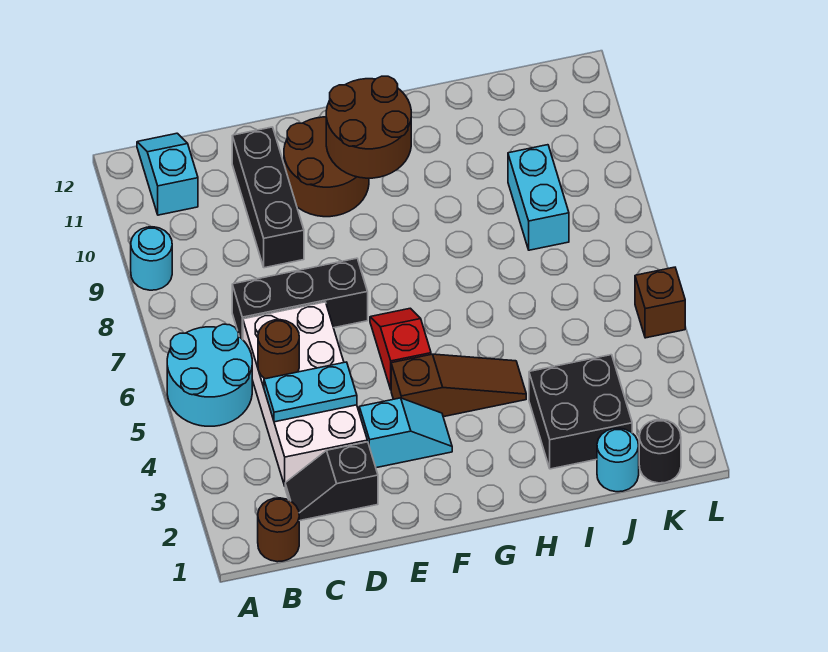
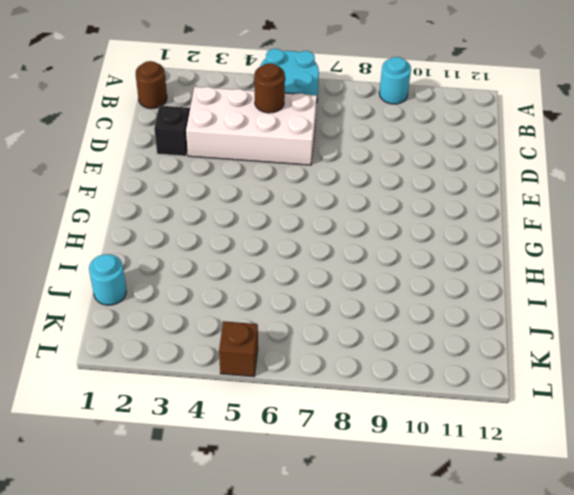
none -> cyan slope B11:B12 level 1 top 11
none -> black brick C7:E7 level 1
none -> black brick D9:D11 level 1

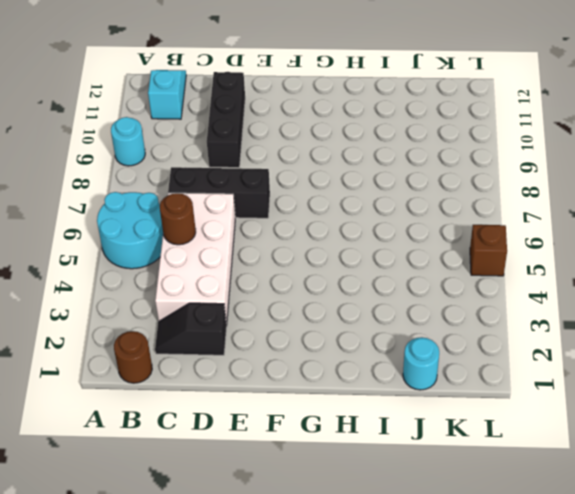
none -> cyan slope E3:F3 level 1 top E
none -> brown round brick E10:F11 level 1
none -> brown slope F4:H4 level 1 top F

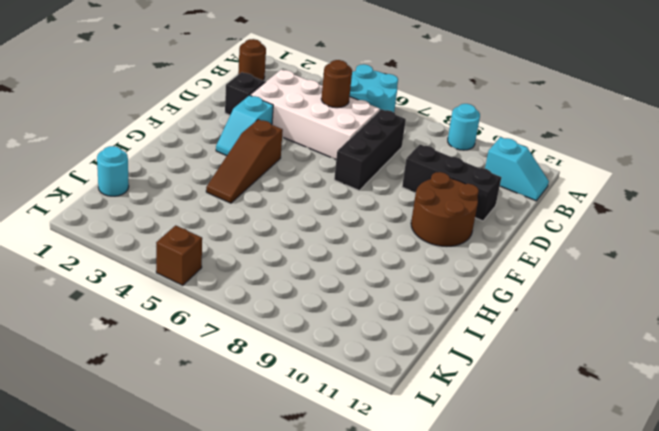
none -> red slope F5:F6 level 1 top 5
none -> black brick I2:J3 level 1
none -> cyan brick J8:J9 level 1

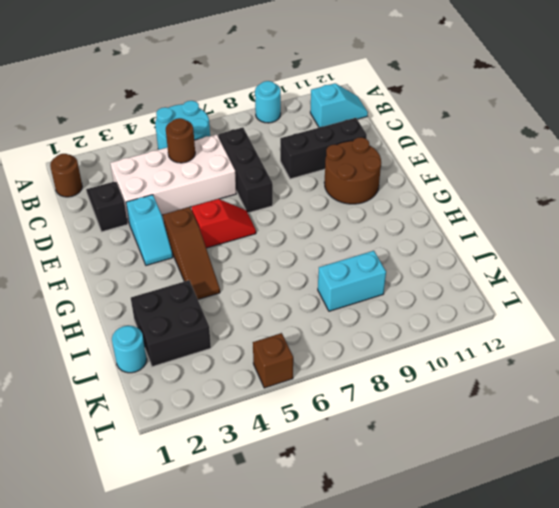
none -> black round brick K1 level 1
none -> cyan plate C4:D4 level 2
none -> brown round brick F10:G11 level 2

